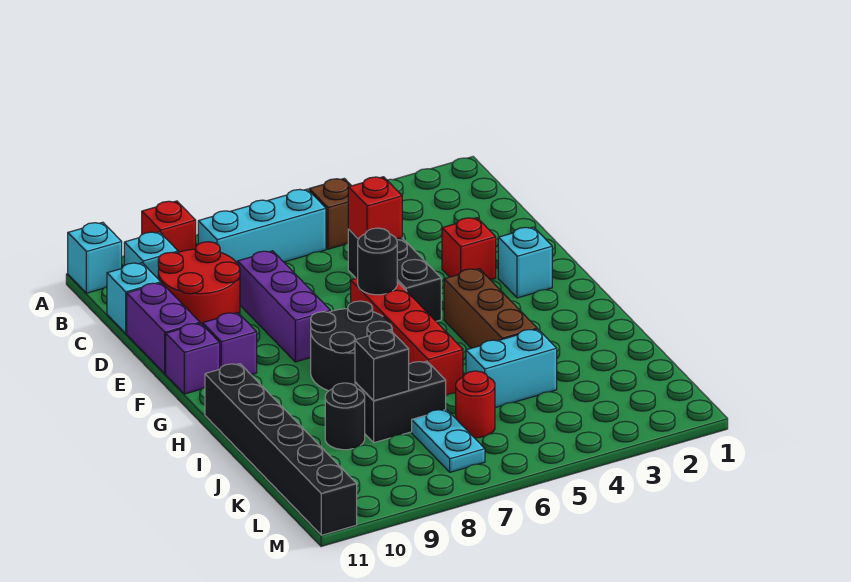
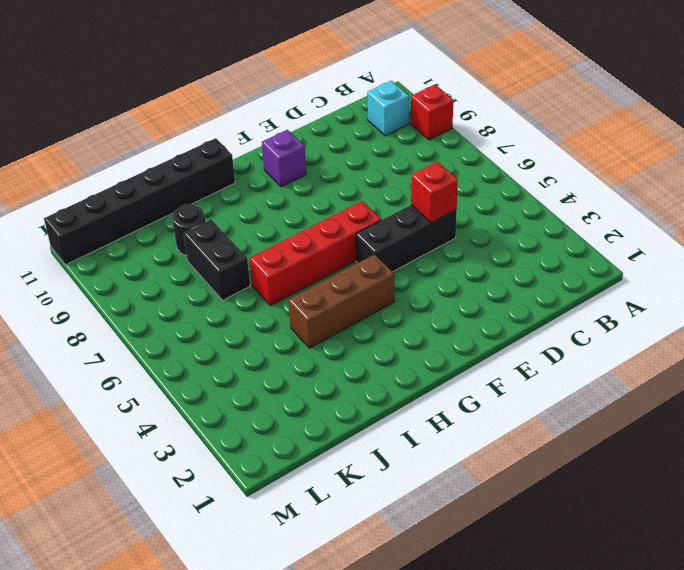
none -> cyan brick A11 level 1
none -> brown brick B5 level 1
none -> cyan brick B6:B8 level 1

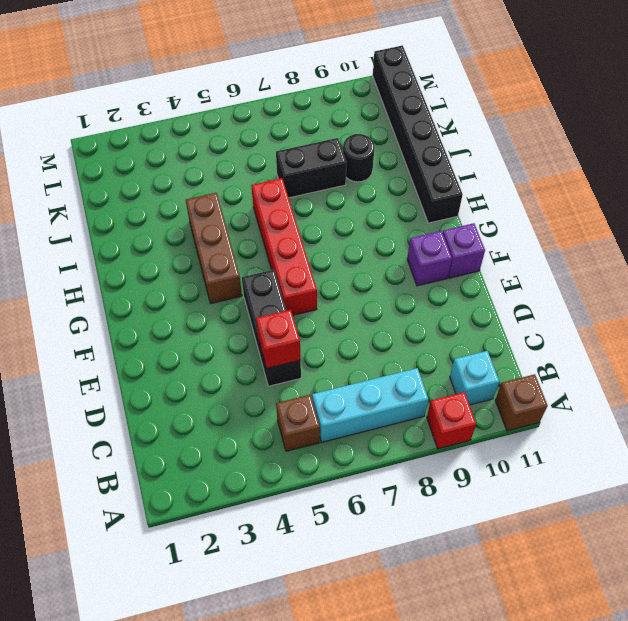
brown brick A11 level 1 -> cyan brick A11 level 1
none -> red round brick C9:D10 level 1
none -> cyan brick C11 level 1
none -> purple brick D8:F8 level 1

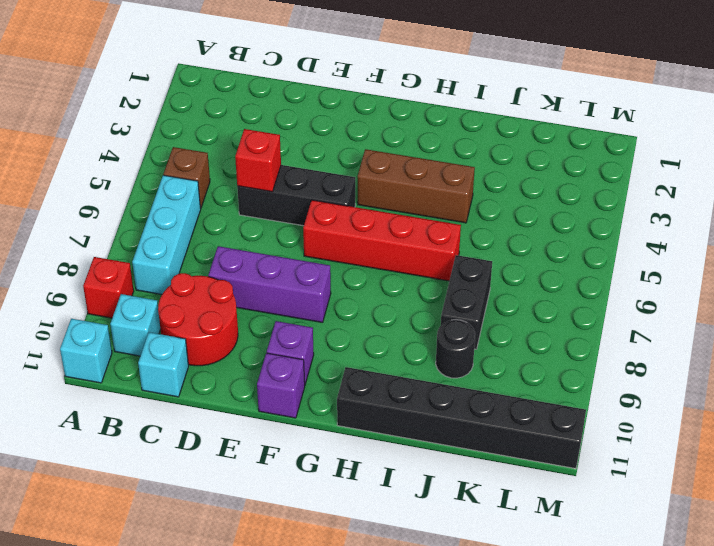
none -> purple brick D11:E11 level 1
none -> red brick E3 level 1
none -> cyan brick F2 level 1

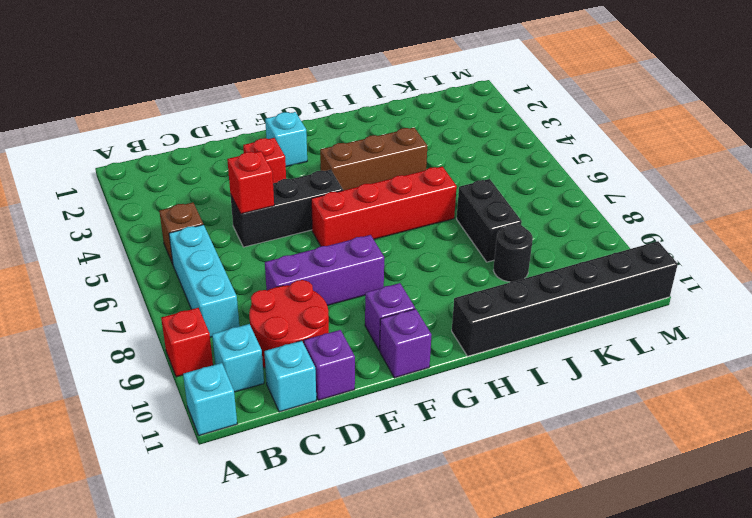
purple brick D11 level 1 -> purple brick D11:E11 level 1
none -> black round brick G7:H8 level 1
none -> cyan brick J4:J5 level 1
none -> red round brick K6 level 1

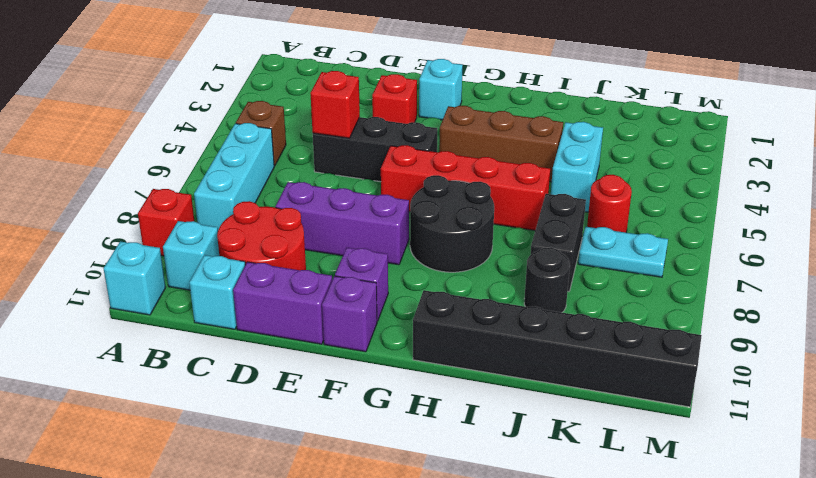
none -> black round brick F6 level 2
none -> black brick J8 level 2

